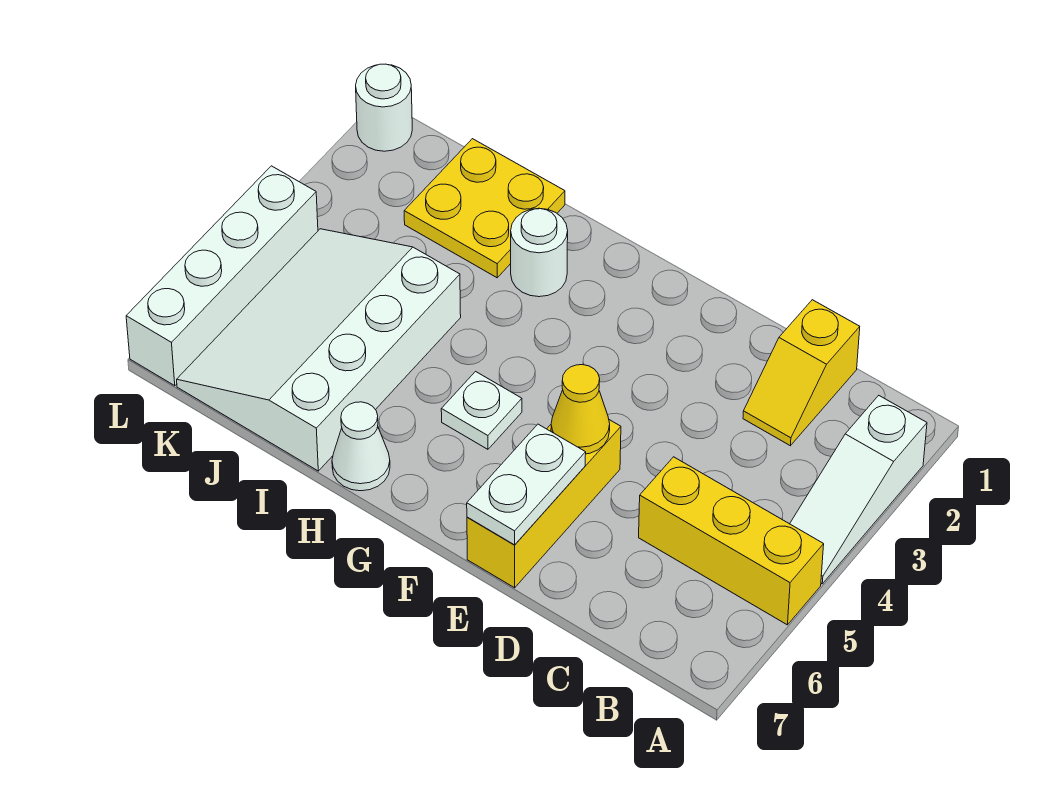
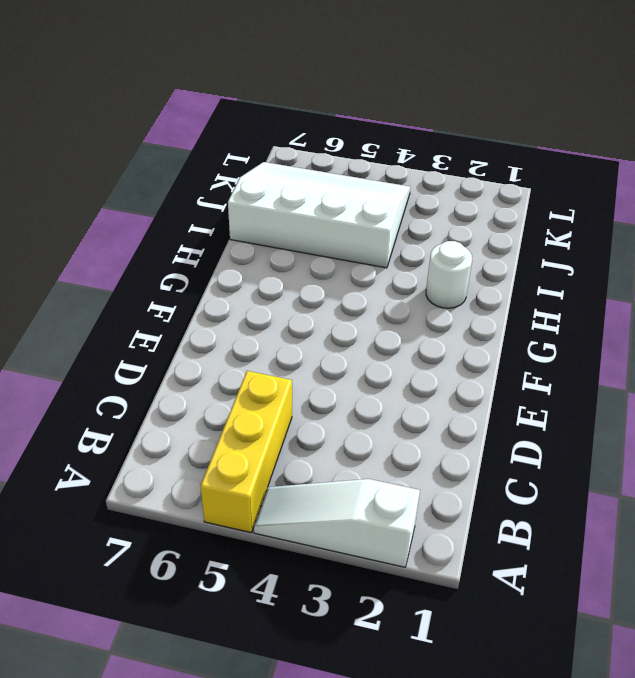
none -> yellow slope C1:C2 level 1 top 1
none -> yellow brick E5:E7 level 1
none -> white plate G5 level 1

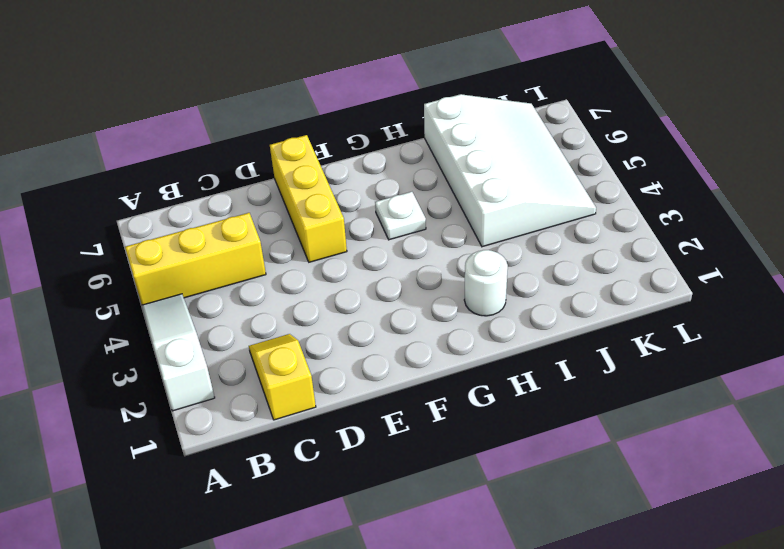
none -> white cone H7 level 1
none -> yellow plate I1:J2 level 1
none -> white round brick L1 level 1

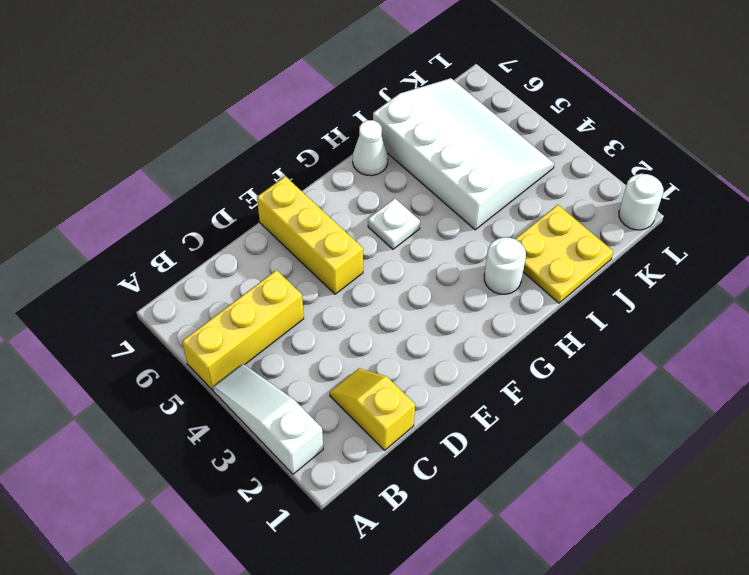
none -> white brick L4:L7 level 1
none -> yellow cone E5 level 2
none -> white plate E6:E7 level 2

